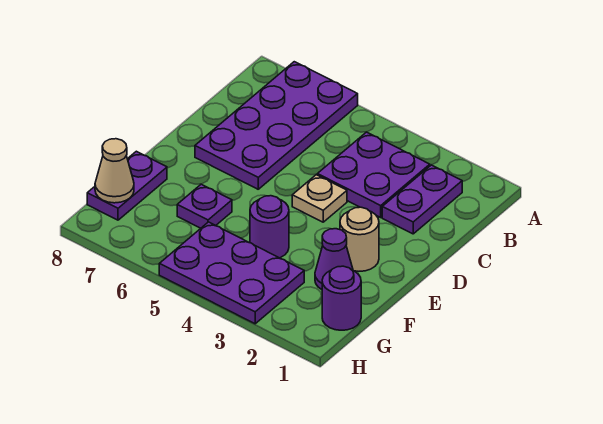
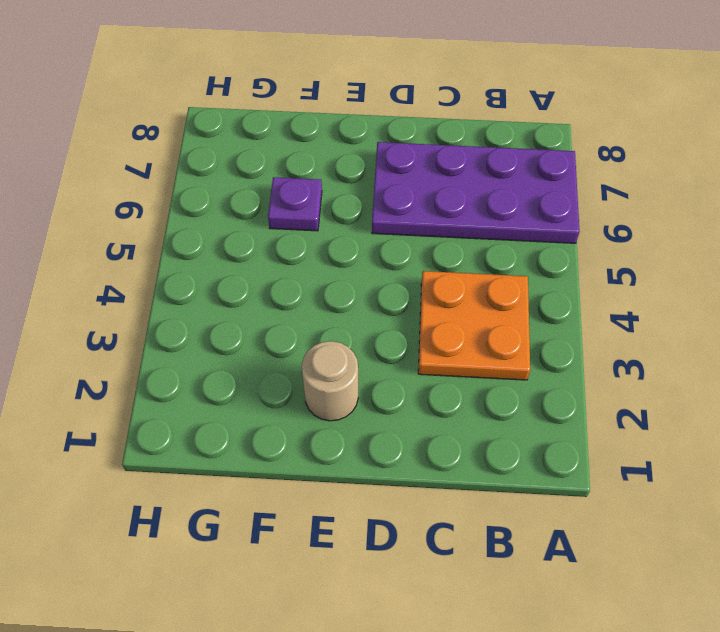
orange plate B3:C4 level 1 -> purple plate B3:C4 level 1
none -> purple plate B2:C2 level 1
none -> tan plate D4 level 1
none -> purple cone F2 level 1

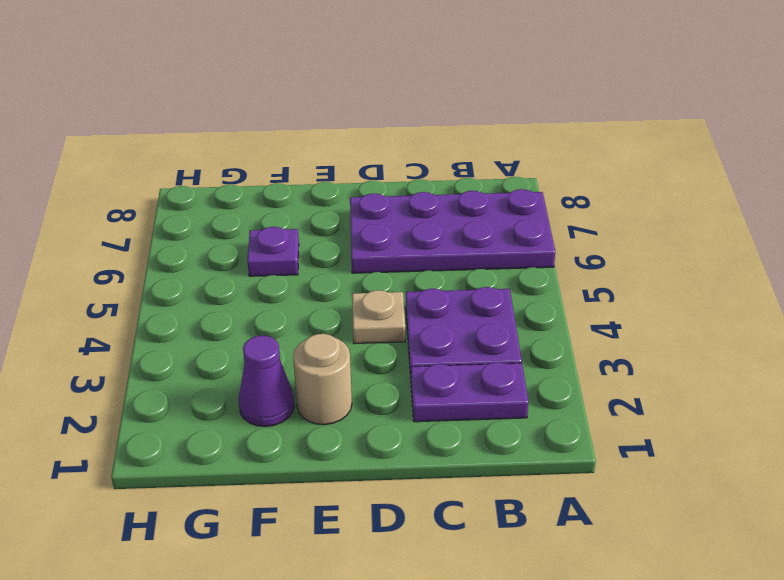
none -> purple round brick F4 level 1
none -> purple plate F8:G8 level 1
none -> purple round brick G1 level 1

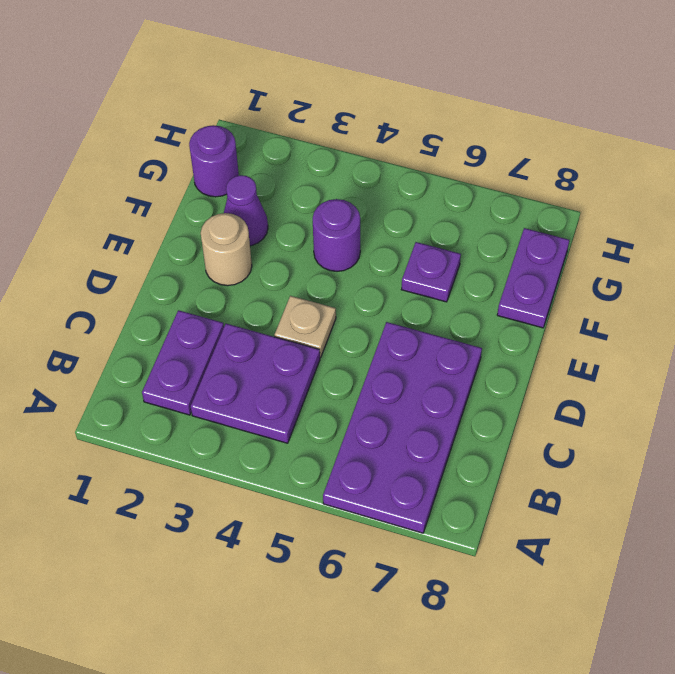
none -> purple plate G3:H5 level 1
none -> tan cone G8 level 2

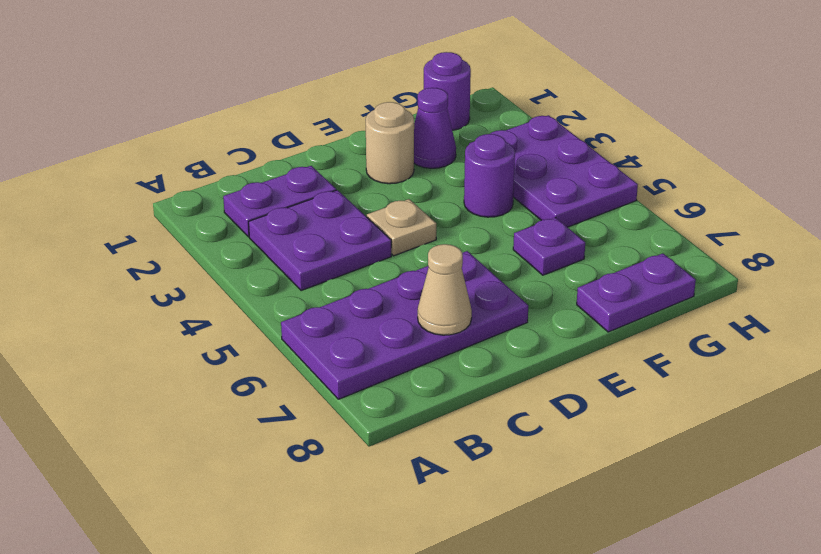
tan cone C7 level 2 -> tan cone G8 level 2

